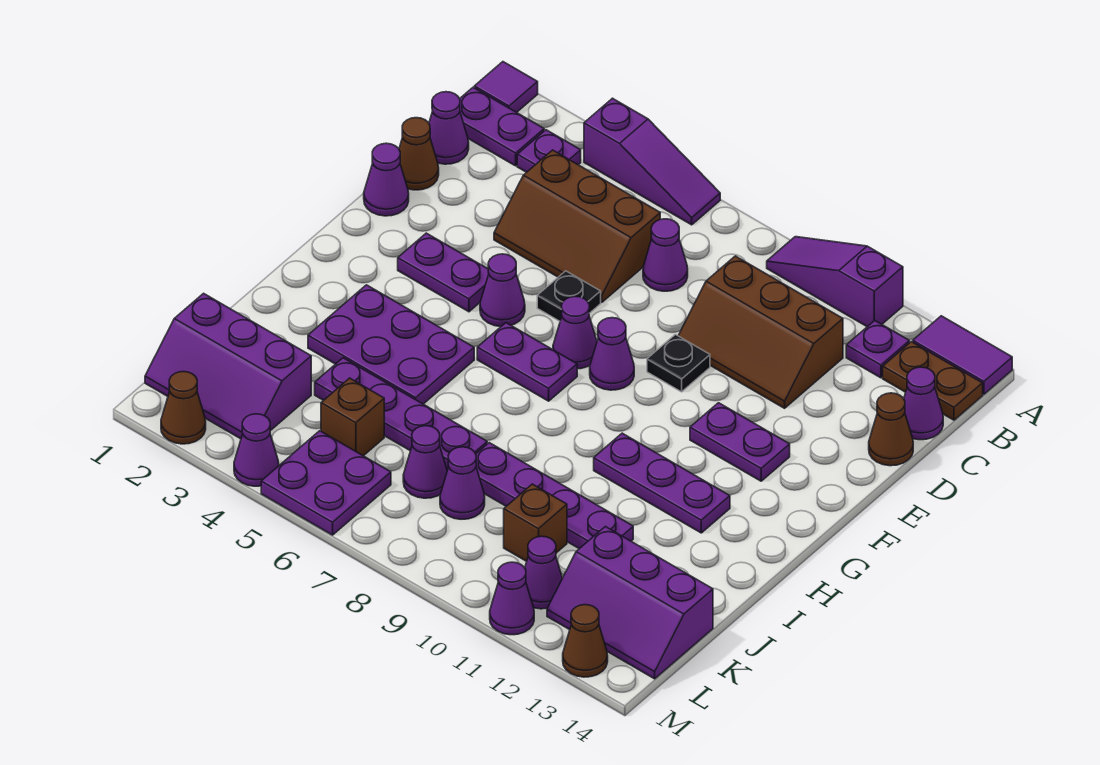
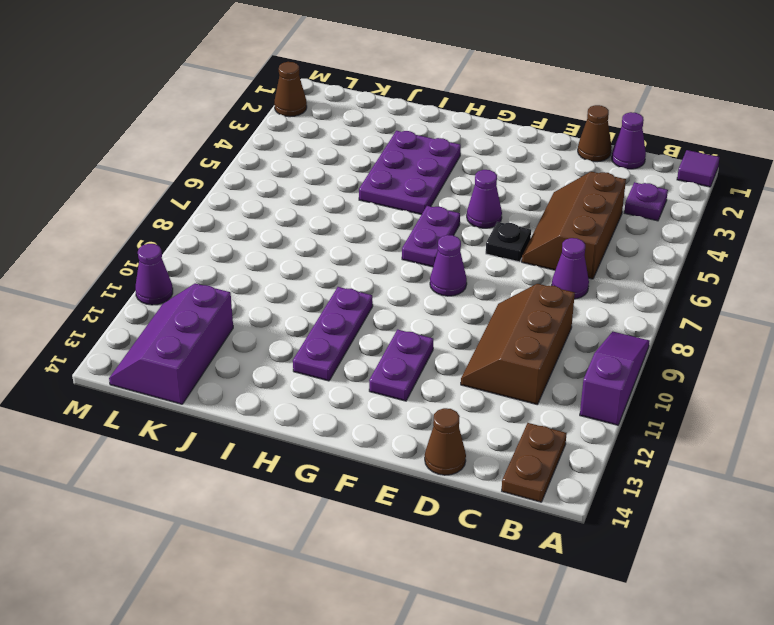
none -> purple slope A4:A6 level 1 top 4
none -> purple tile A13:A14 level 1
none -> purple plate B1:B2 level 1
none -> purple plate B12 level 1

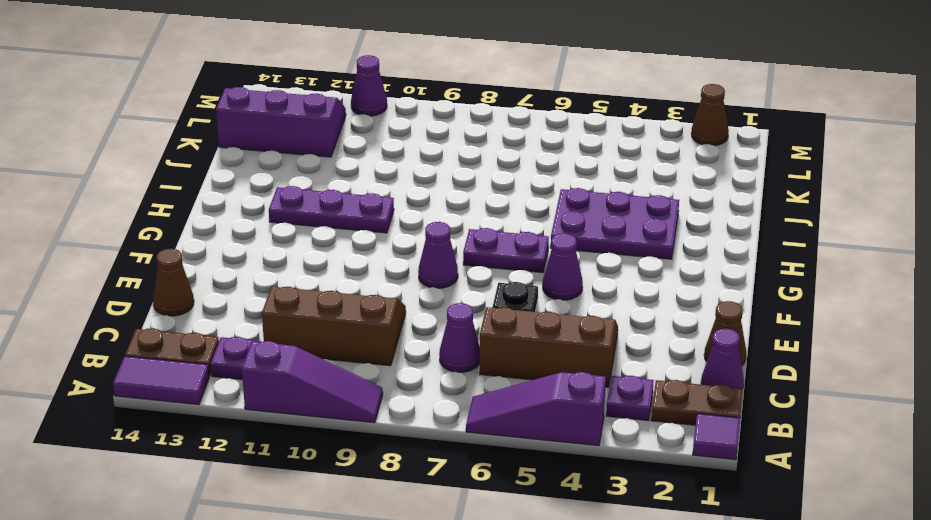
brown plate B1:B2 level 1 -> purple plate B1:B2 level 1
none -> purple cone C14 level 1
none -> purple cone E1 level 1
none -> black plate E9 level 1
none -> purple plate F3:F4 level 1

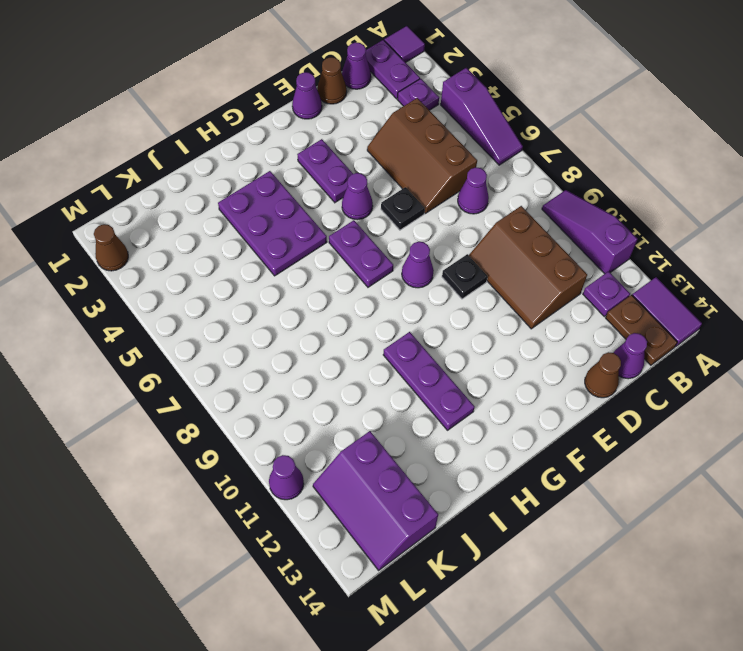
none -> purple cone F7 level 1
none -> purple plate F11:F12 level 1
none -> purple plate J4:J7 level 1
none -> purple plate J8:J11 level 1

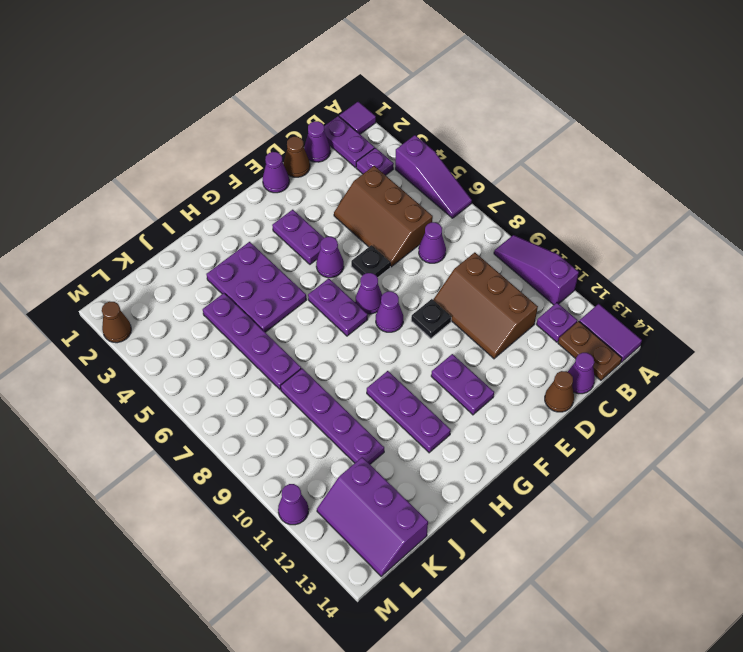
none -> purple slope K1:L3 level 1 top K
none -> brown brick K5 level 1
none -> purple cone K7 level 1
none -> purple cone K8 level 1

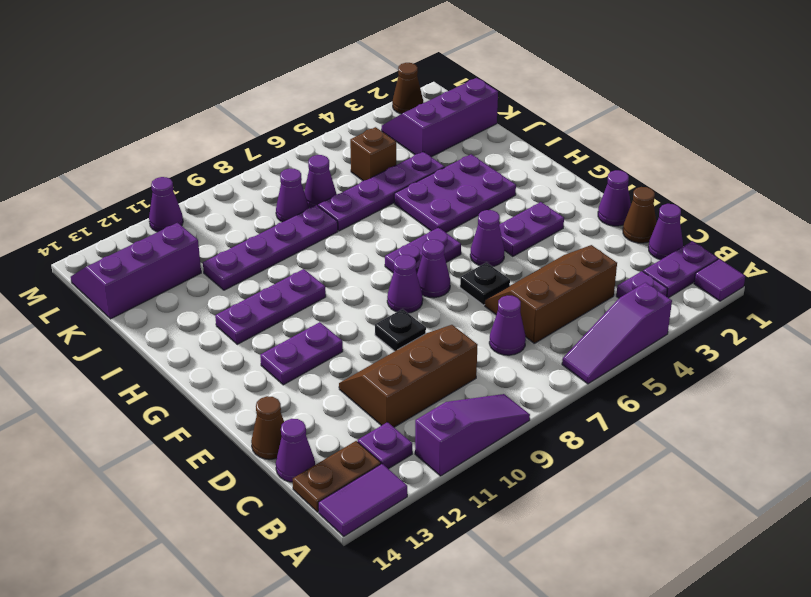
none -> brown brick K10 level 1
none -> purple plate L5:M6 level 1
none -> purple cone L11 level 1
none -> purple cone M4 level 1

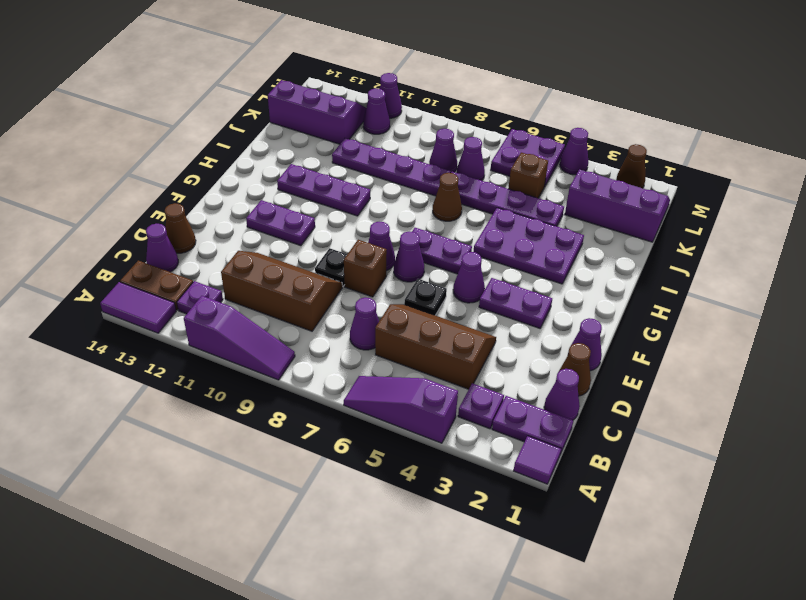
brown brick E8 level 1 -> brown brick K10 level 1
brown cone I7 level 1 -> brown cone M13 level 1

